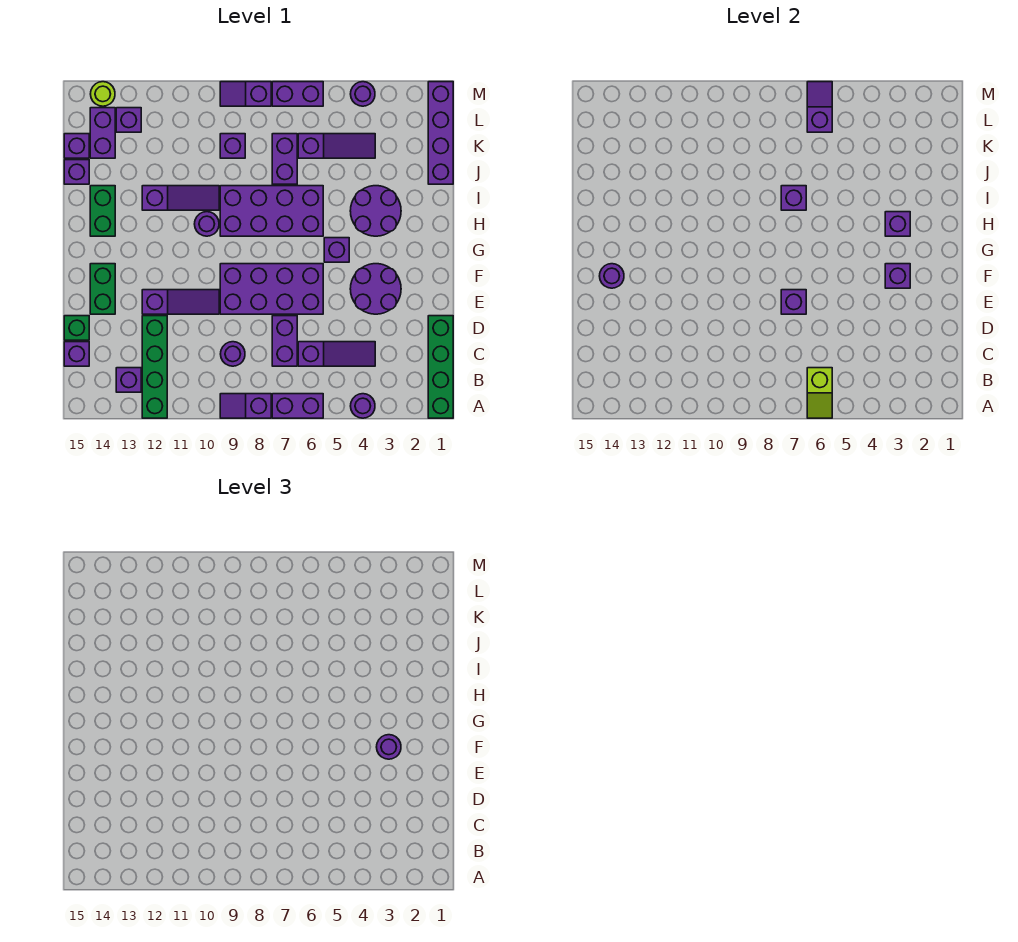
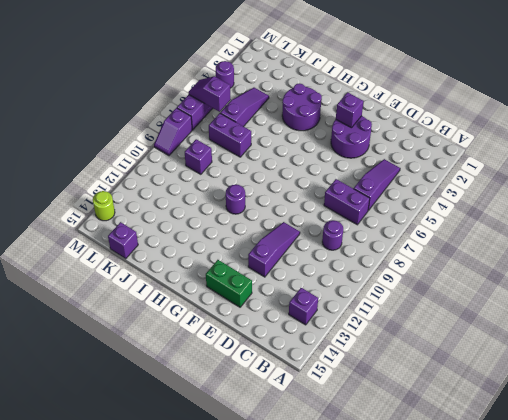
none -> green brick A1:D1 level 1
none -> purple round brick A4 level 1
none -> purple brick A6:A7 level 1
none -> purple slope A8:A9 level 1 top 8

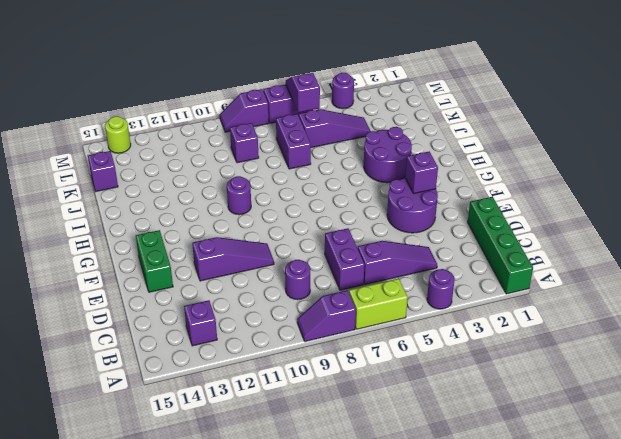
lime brick A6:A7 level 1 -> purple brick A6:A7 level 1
none -> green brick A12:D12 level 1
none -> purple brick C15 level 1
none -> green brick D15 level 1
none -> purple brick E6:F9 level 1

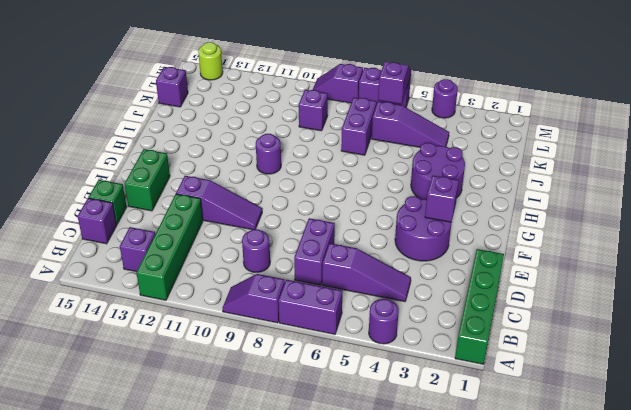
none -> purple brick E6:F9 level 1
none -> purple brick G5 level 1
none -> purple brick H6:I9 level 1
none -> green brick H14:I14 level 1

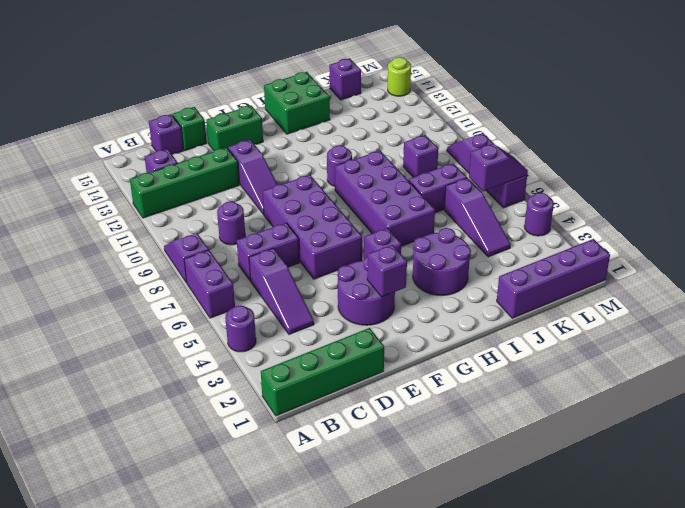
green brick H14:I15 level 1 -> green brick H14:I14 level 1
none -> purple slope I10:I12 level 1 top 12
none -> purple brick J15 level 1
none -> purple brick K14:L14 level 1
none -> purple brick L13 level 1

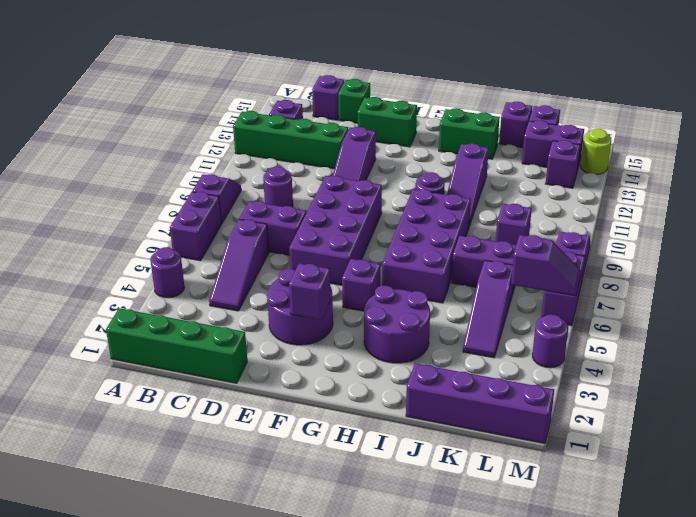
none -> lime slope A6:B6 level 2 top B
none -> purple brick E7 level 2
none -> purple round brick F14 level 2
none -> purple brick H3 level 2

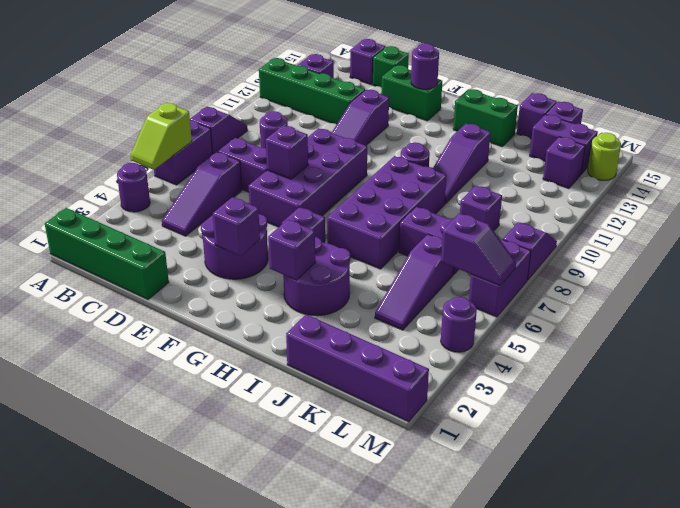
lime slope A5:A6 level 2 top 6 -> lime slope A6:B6 level 2 top B
none -> purple brick I7 level 2
none -> purple round brick F3 level 3

